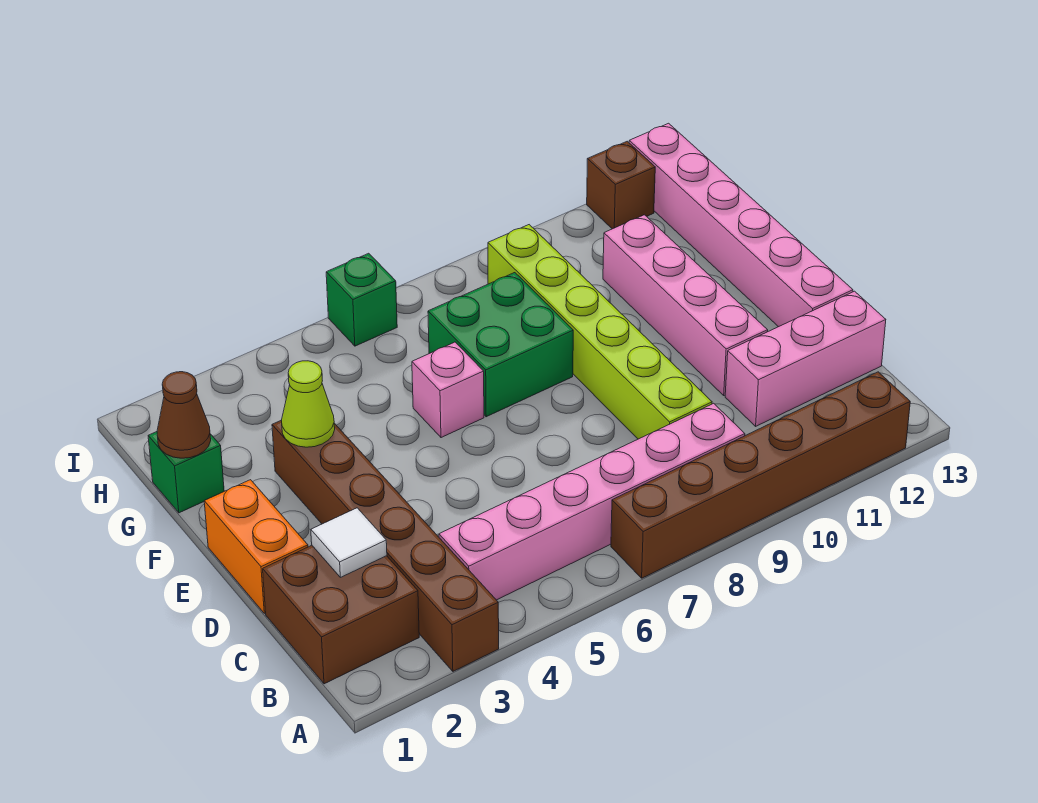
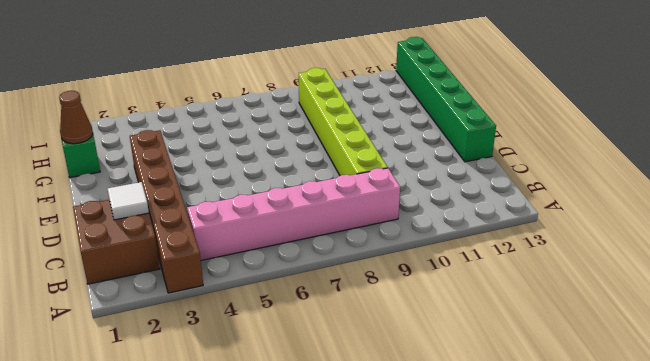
green brick D13:I13 level 1 -> pink brick D13:I13 level 1
none -> brown brick A7:A12 level 1
none -> pink brick C11:C13 level 1
none -> orange brick D1:E1 level 1

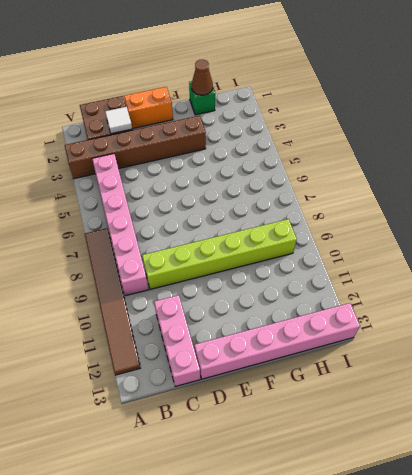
brown tile A7:A12 level 1 -> brown brick A7:A12 level 1
none -> pink brick D11:G11 level 1
none -> pink brick F6 level 1
none -> green brick F7:G8 level 1

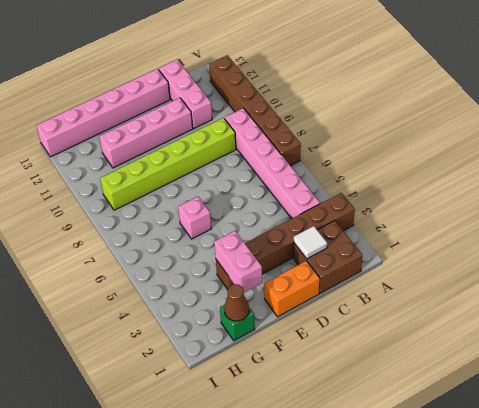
pink brick F2:F3 level 2 -> lime cone F3 level 2
none -> green brick F7:G8 level 1
none -> green brick I6 level 1
none -> brown brick I12 level 1

